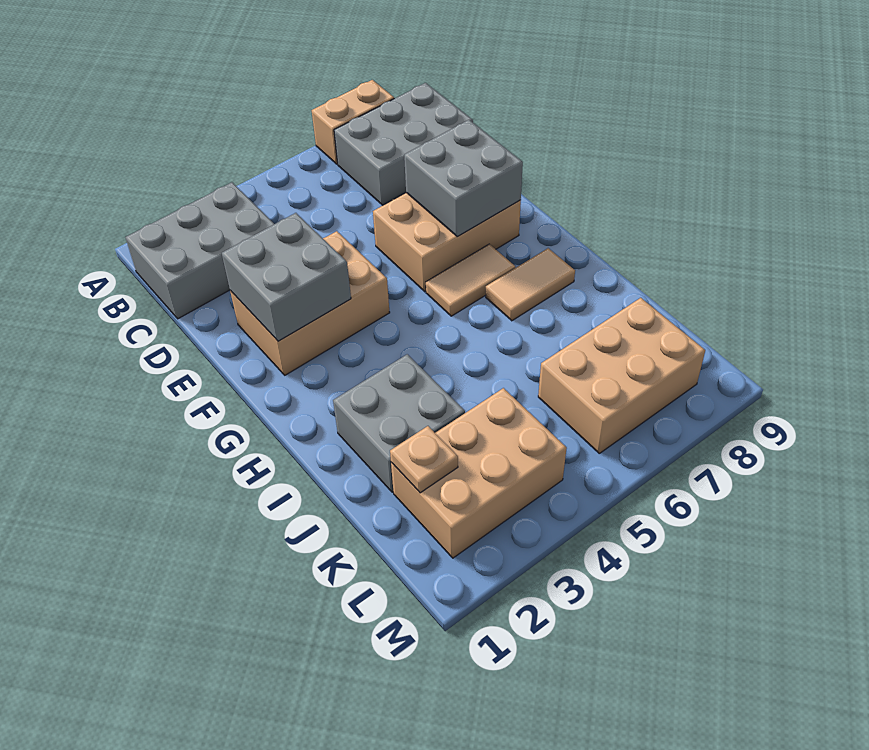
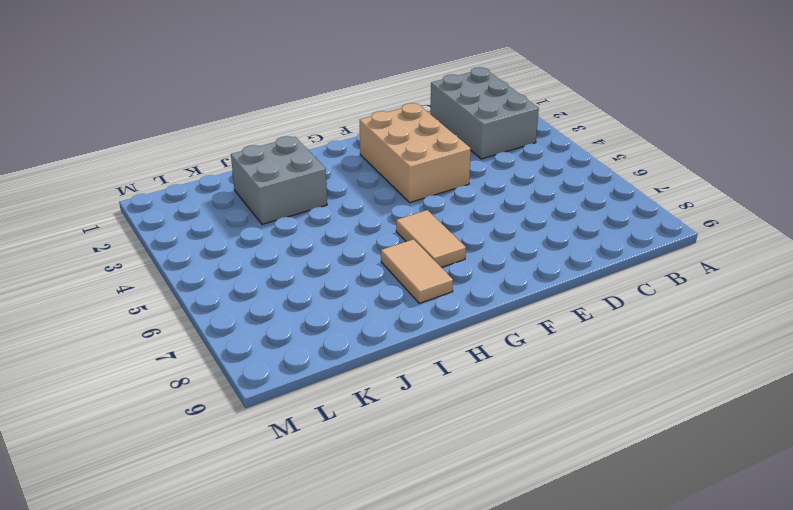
none -> tan brick A7:A8 level 1
none -> grey brick B7:C9 level 1
none -> tan brick E6:F8 level 1

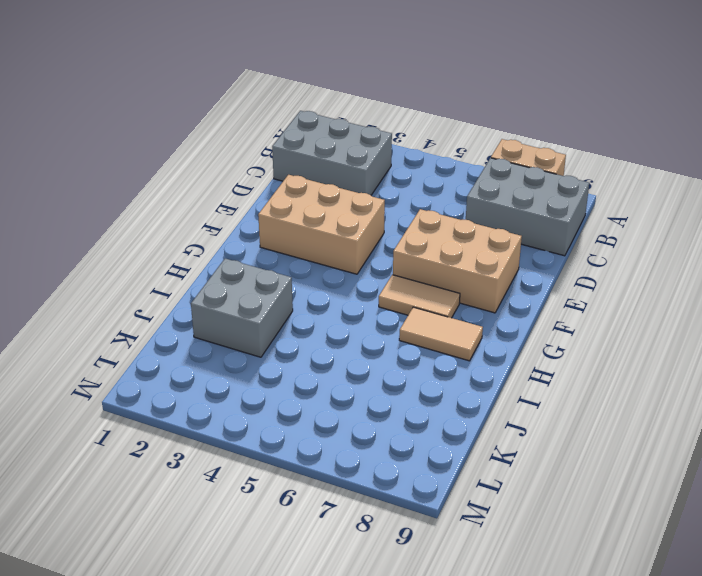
none -> tan brick K2:L4 level 1
none -> tan brick K6:L8 level 1
none -> grey brick E2:F3 level 2

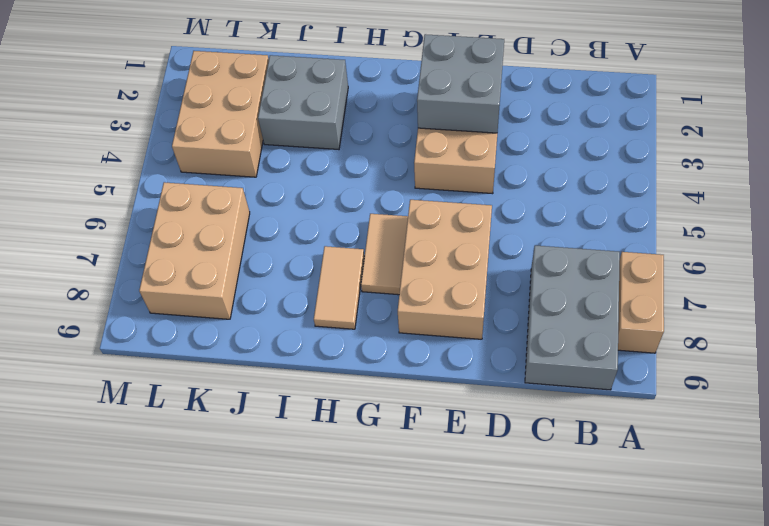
none -> grey brick B1:C3 level 1
none -> grey brick E7:F8 level 2
none -> tan plate K2 level 2

